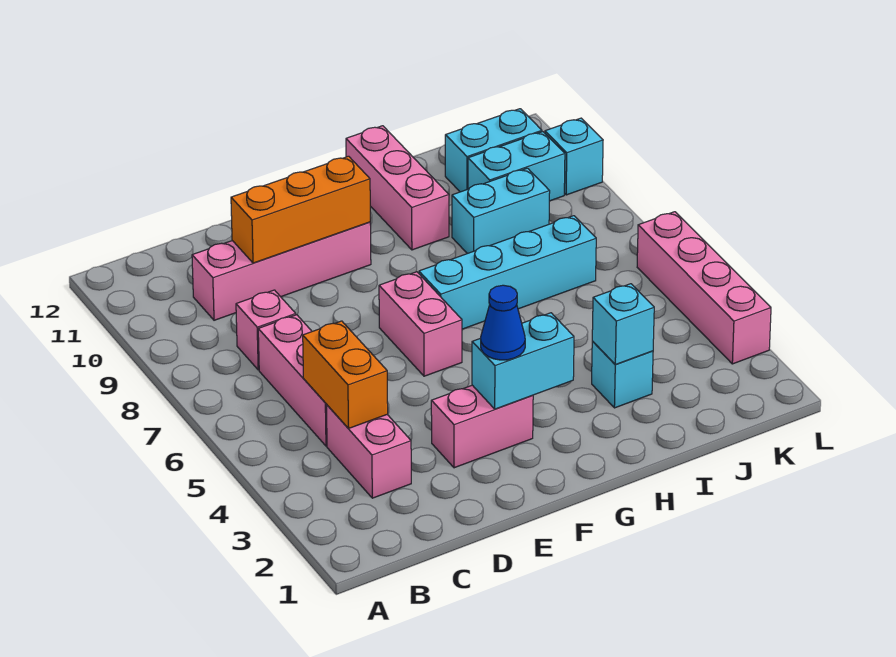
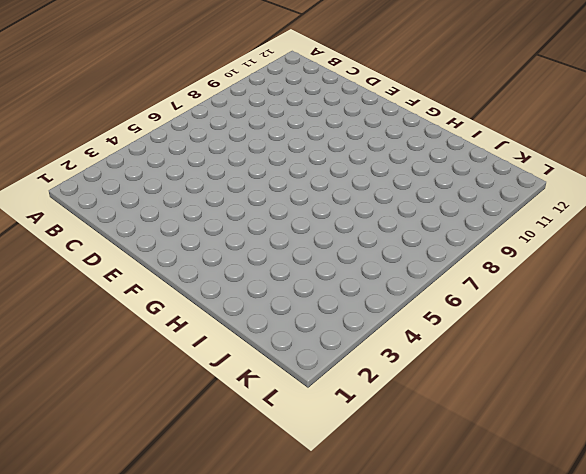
none -> pink brick C3:C4 level 1
none -> pink brick C5:C7 level 1
none -> pink brick C8 level 1

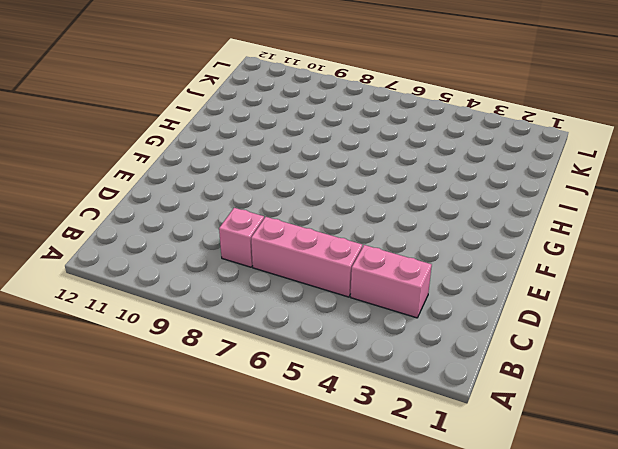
none -> pink brick C10:F10 level 1
none -> pink brick E3:F3 level 1
none -> pink brick F6:F7 level 1

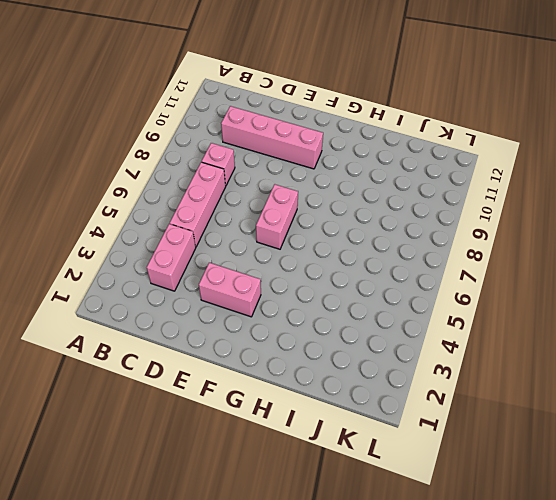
none -> cyan brick G7:J7 level 1
none -> pink brick H10:H12 level 1
none -> cyan brick I3 level 1

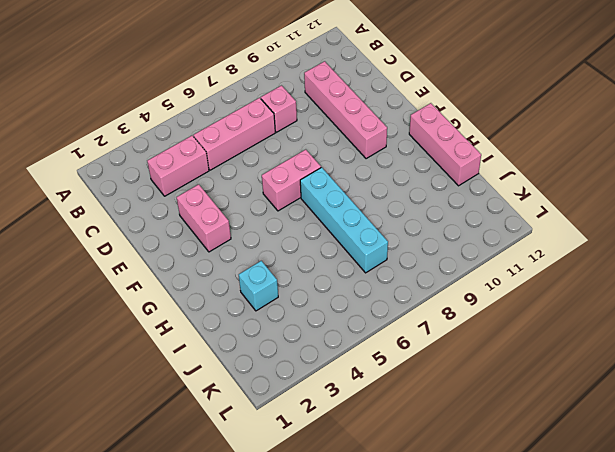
pink brick G12:I12 level 1 -> pink brick H10:H12 level 1
none -> cyan brick I9:J9 level 1
none -> cyan brick J10:K10 level 1
none -> cyan brick J11:K11 level 1

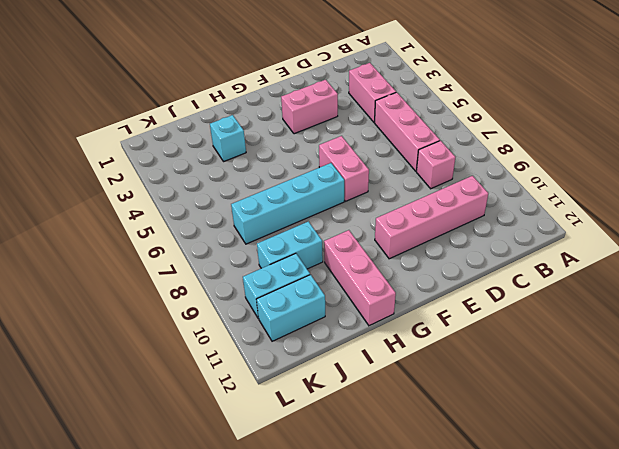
none -> pink brick L3:L6 level 1
none -> cyan brick L10 level 1
none -> orange brick C4:C5 level 2

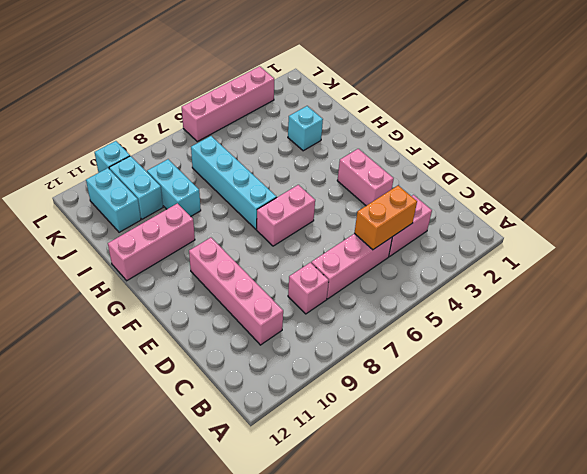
none -> orange brick D10:F10 level 2
none -> cyan brick F3:G3 level 2
none -> cyan brick I3 level 2

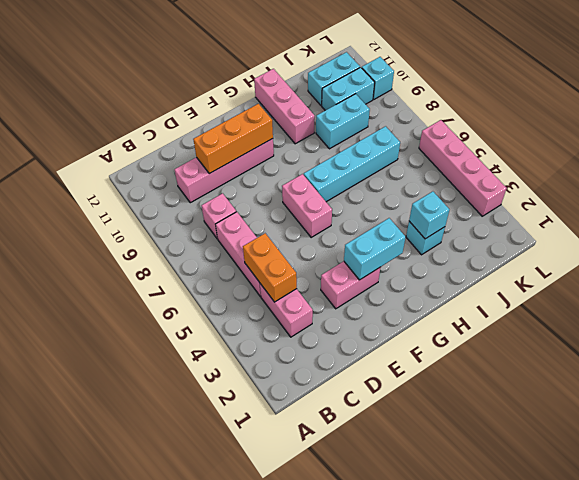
none -> blue cone F3 level 3

